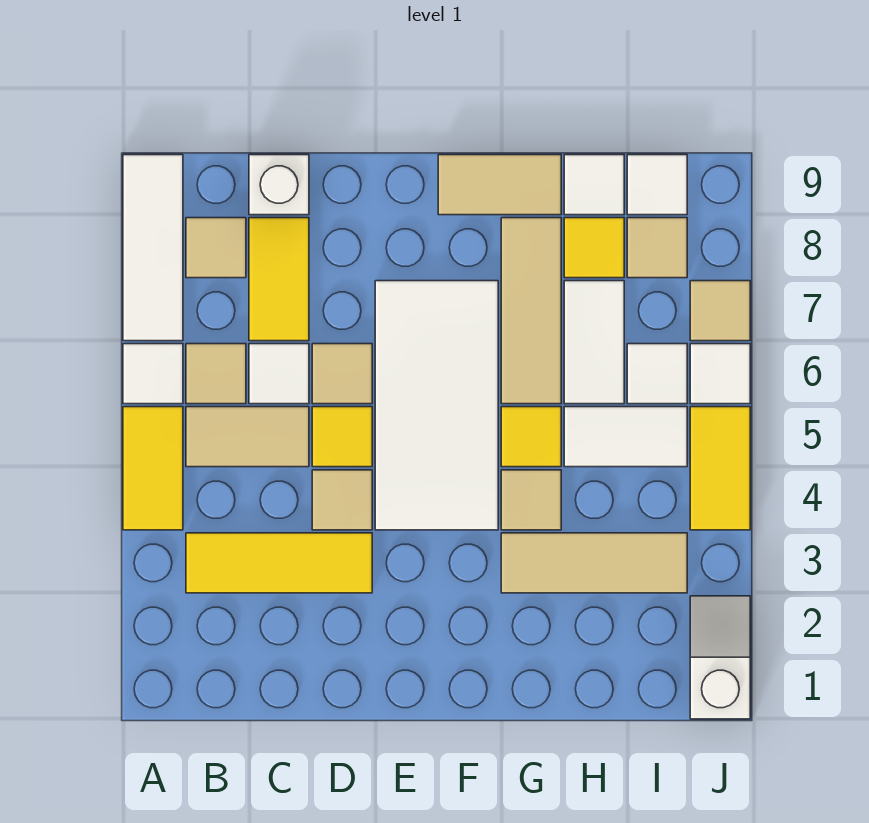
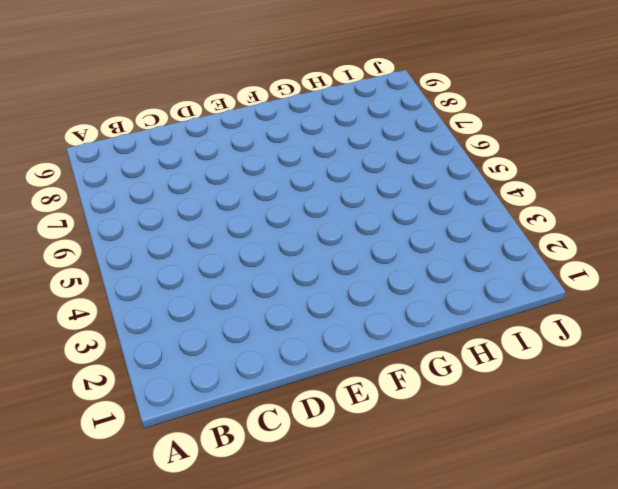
none -> yellow tile A4:A5 level 1
none -> white tile A6 level 1
none -> white tile A7:A9 level 1
none -> yellow tile B3:D3 level 1

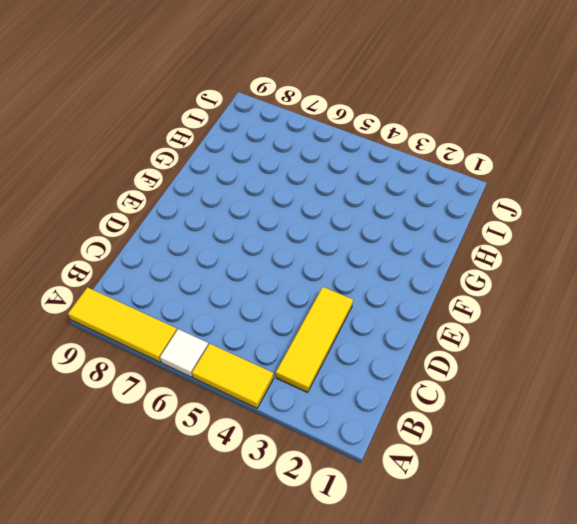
yellow tile A7:A9 level 1 -> white tile A7:A9 level 1
none -> tan tile B5:C5 level 1
none -> tan tile B6 level 1
none -> tan tile B8 level 1
none -> white tile C6 level 1

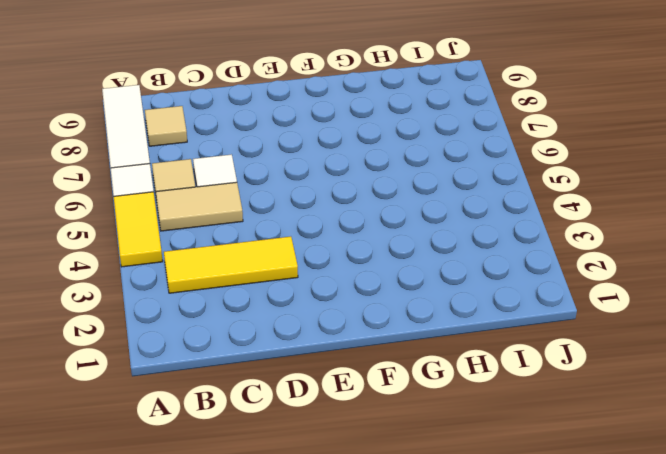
none -> yellow tile C7:C8 level 1
none -> white brick C9 level 1
none -> tan tile D4 level 1
none -> yellow tile D5 level 1

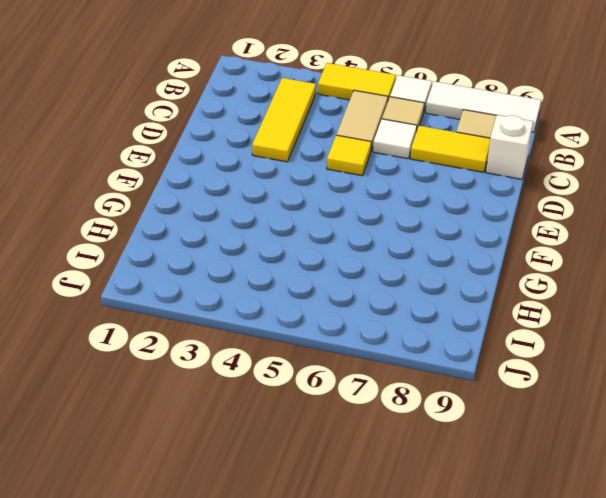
none -> tan tile D4 level 1
none -> tan tile D6 level 1
none -> white tile E4:F7 level 1
none -> tan tile F9:G9 level 1

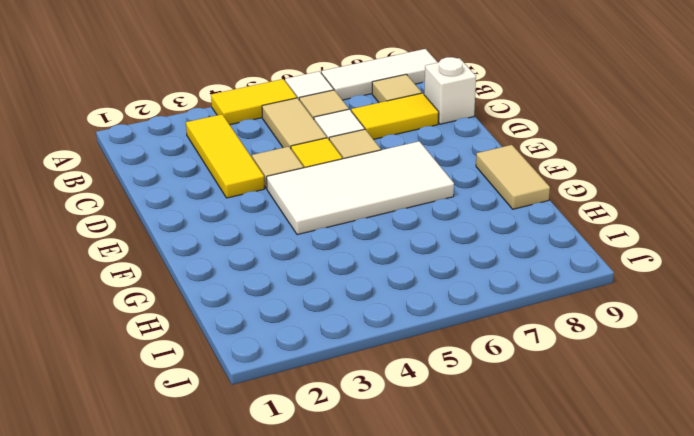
none -> tan tile G3:I3 level 1
none -> tan tile G4 level 1
none -> yellow tile G5 level 1
none -> tan tile G6:G8 level 1

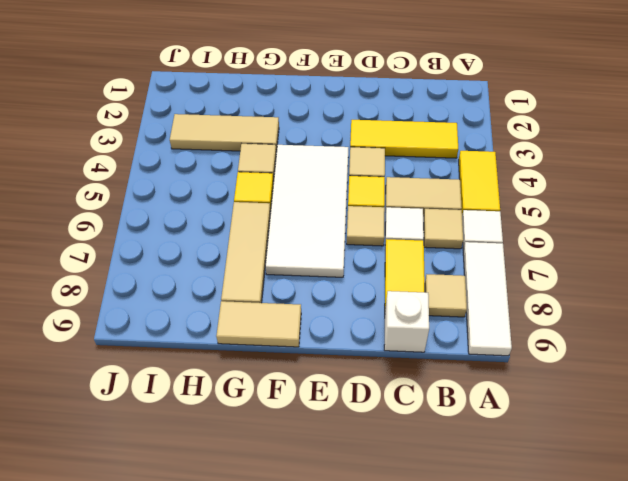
none -> white tile H5:I5 level 1
none -> white tile H6:H7 level 1
none -> yellow tile H8 level 1
none -> white tile H9 level 1

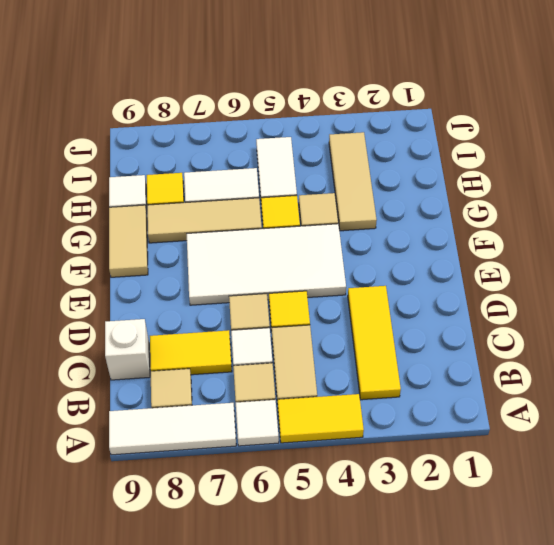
none -> tan tile D4 level 1
none -> white tile I6 level 1
none -> tan tile I8 level 1
none -> white tile I9 level 1

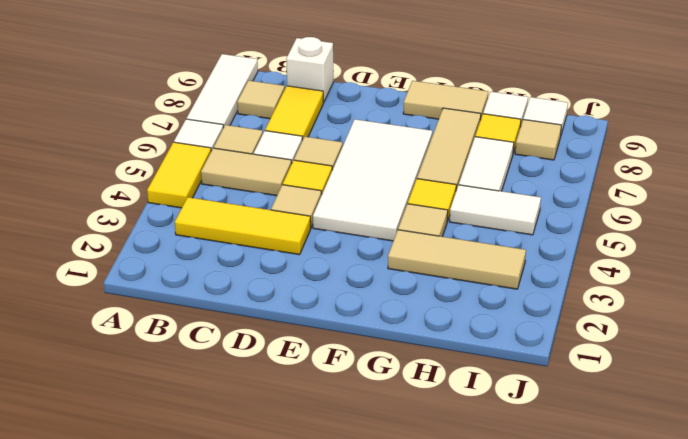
none -> white tile I6 level 1
none -> white slope J1:J2 level 1 top 1
none -> yellow tile J4:J5 level 1
none -> white tile J6 level 1

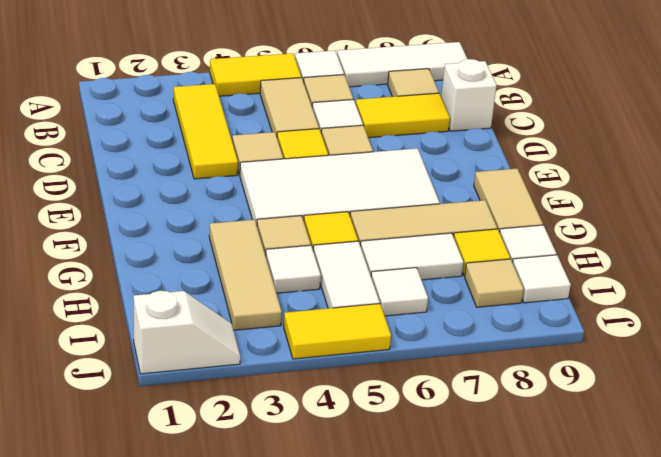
white tile H4 level 1 -> white tile J6 level 1
none -> tan tile J7 level 1

